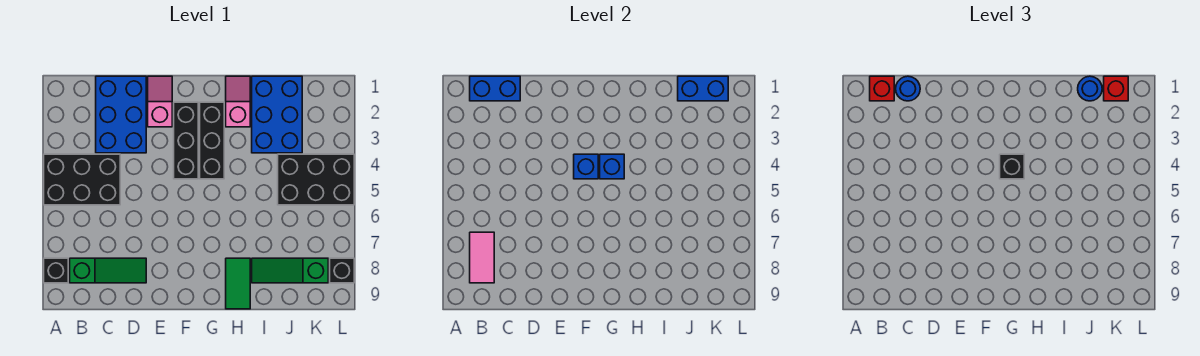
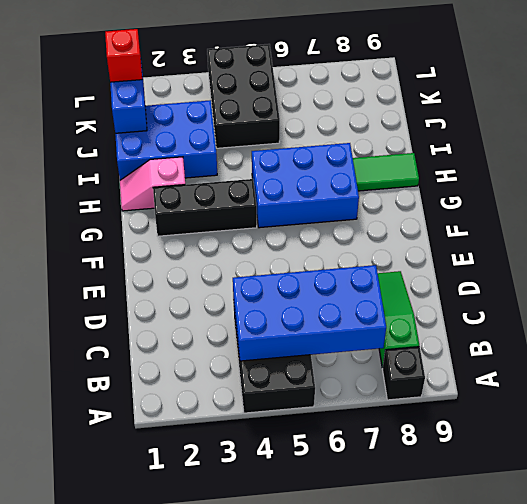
blue brick B4:C7 level 2 -> pink tile B7:B8 level 2
blue brick G5:H7 level 1 -> blue brick C1:D3 level 1
none -> pink slope E1:E2 level 1 top 2
none -> black brick F2:F4 level 1
none -> green slope I8:K8 level 1 top K

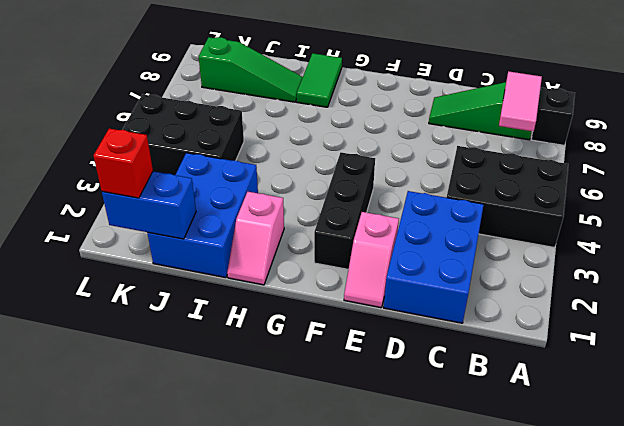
none -> black brick G2:G4 level 1
none -> black brick L8 level 1
none -> blue brick B1:C1 level 2

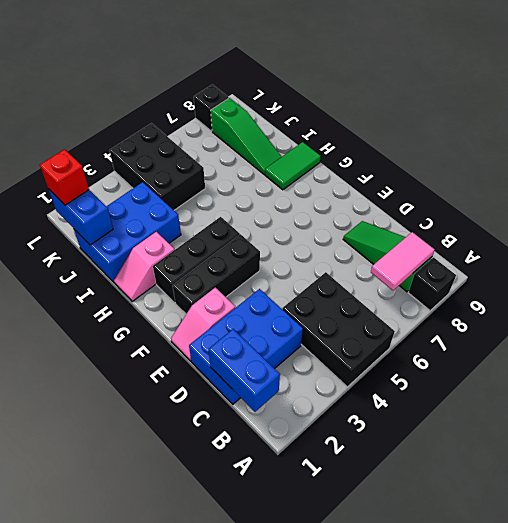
none -> blue brick F4 level 2
none -> blue brick G4 level 2
none -> red brick B1 level 3

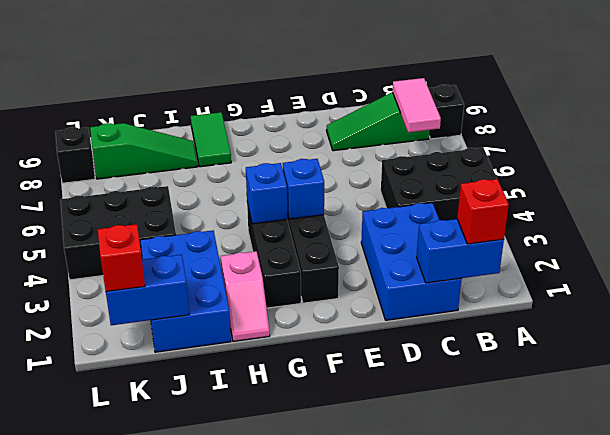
none -> pink slope E1:E2 level 1 top 2
none -> blue round brick C1 level 3
none -> black brick G4 level 3

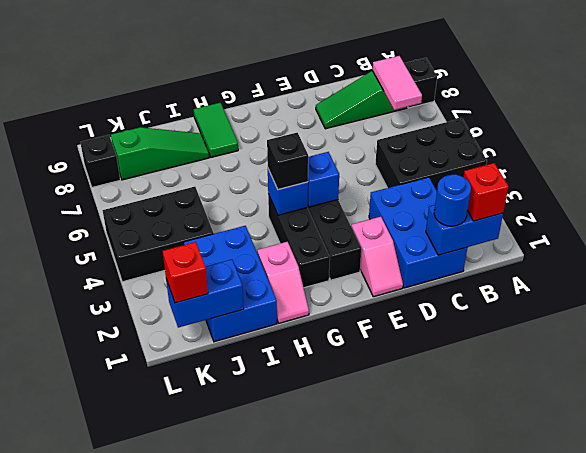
none -> blue round brick J1 level 3

